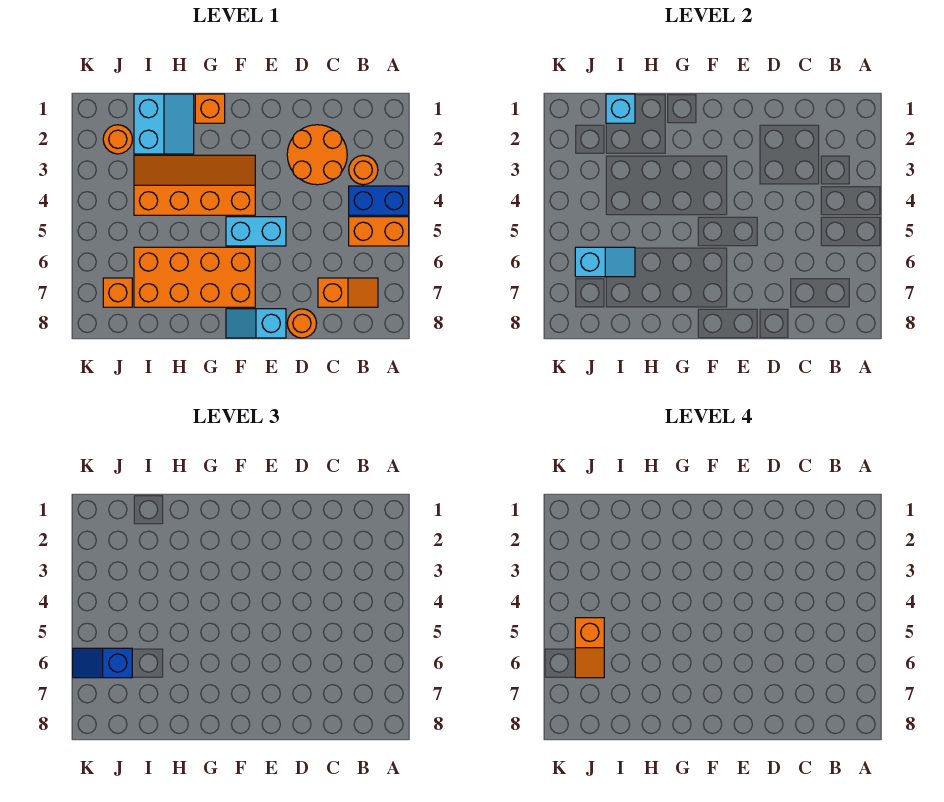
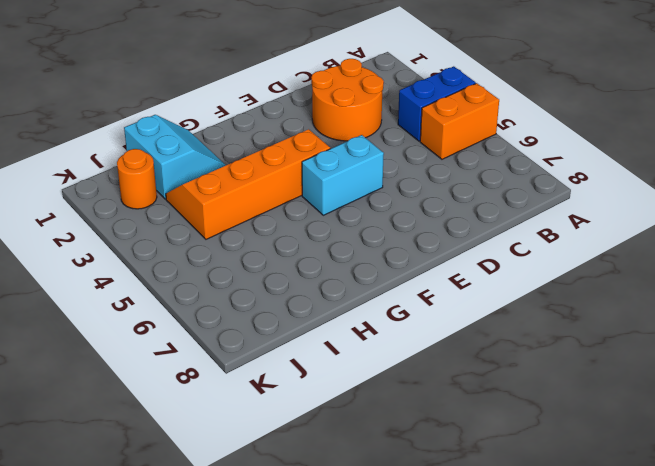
none -> orange round brick B3 level 1
none -> orange slope B7:C7 level 1 top C
none -> orange round brick D8 level 1

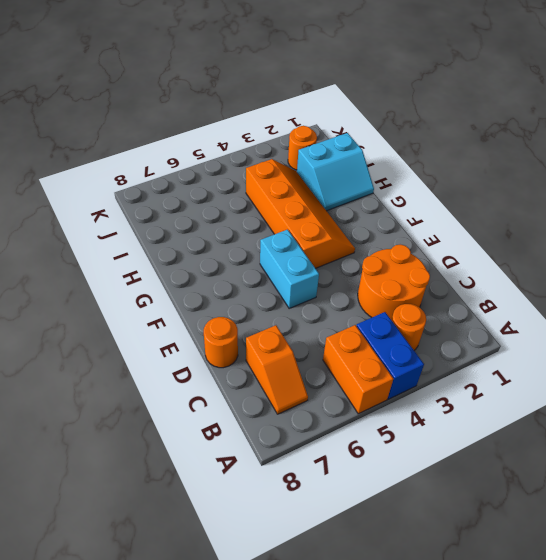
none -> cyan slope E8:F8 level 1 top E
none -> orange brick F6:I7 level 1
none -> orange brick G1 level 1

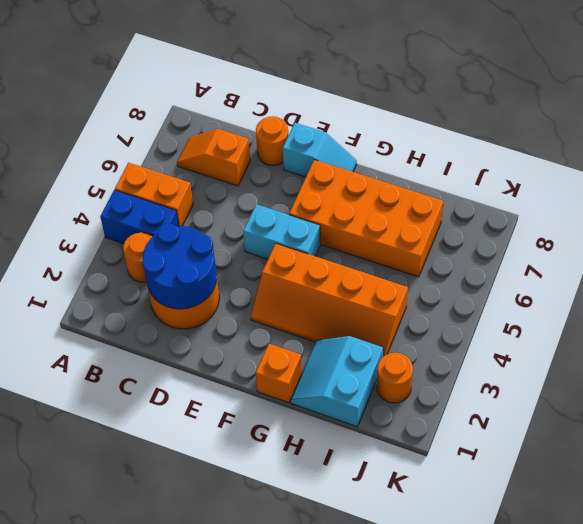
blue round brick C2:D3 level 2 -> none
none -> orange brick J7 level 1
none -> cyan brick I1 level 2
none -> cyan slope I6:J6 level 2 top J

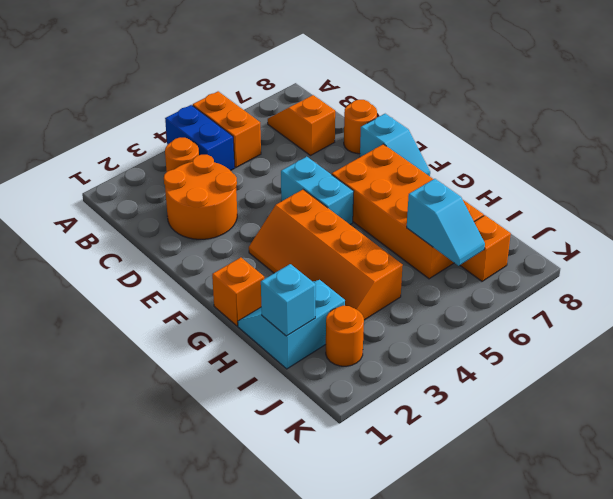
cyan slope I6:J6 level 2 top I -> cyan slope I6:J6 level 2 top J
none -> blue slope J6:K6 level 3 top J
none -> orange slope J5:J6 level 4 top 5

